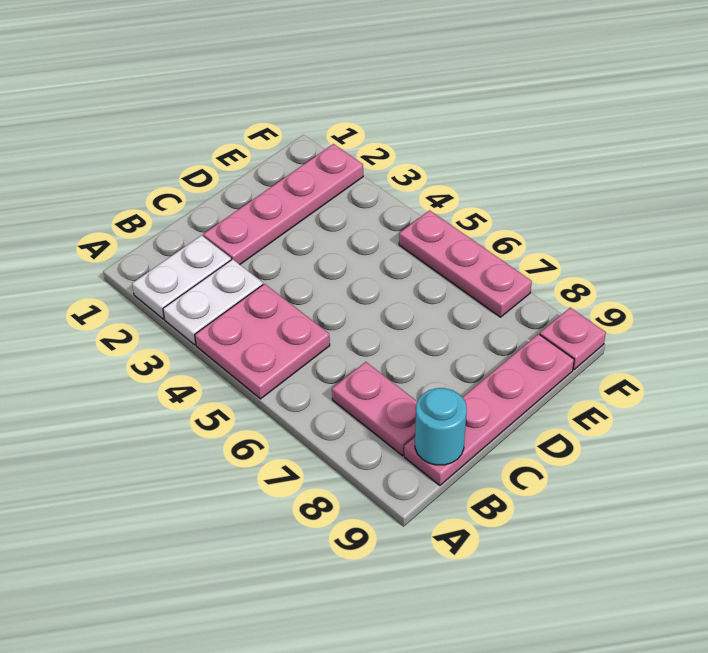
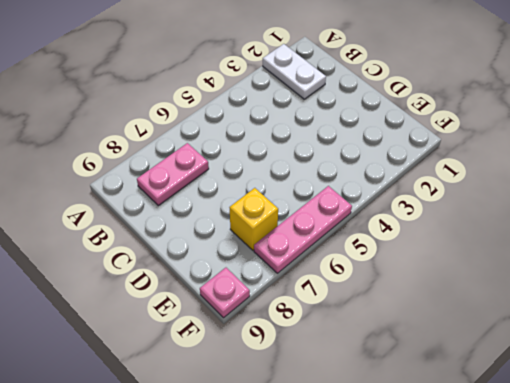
yellow brick E7 level 1 -> none
none -> white plate A3:B3 level 1
none -> pink plate A4:B5 level 1

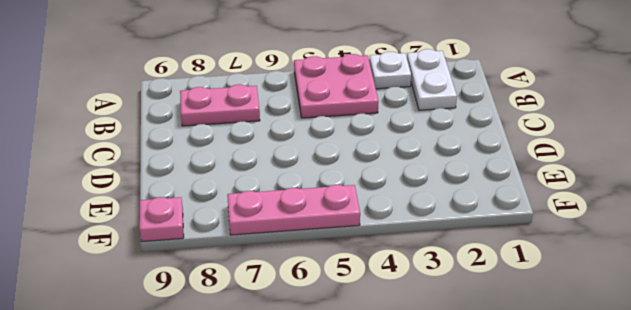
white plate A3 level 1 -> white plate A3:B3 level 1
none -> pink plate B9:E9 level 1
none -> pink plate C2:F2 level 1

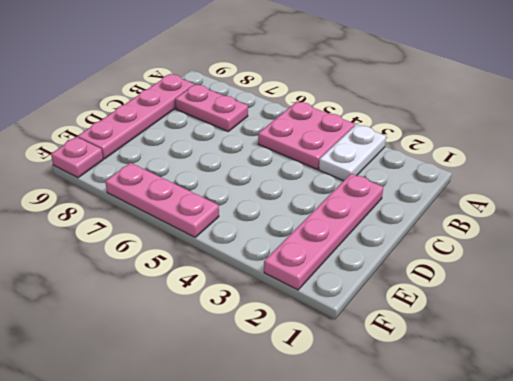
none -> white plate A2:B2 level 1
none -> cyan round brick B9 level 2

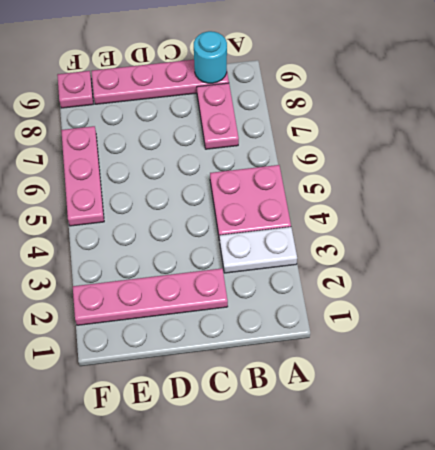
none -> white plate A2:B2 level 1

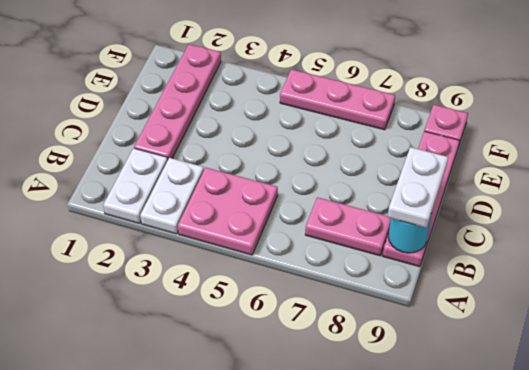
white plate B9:C9 level 3 -> none

